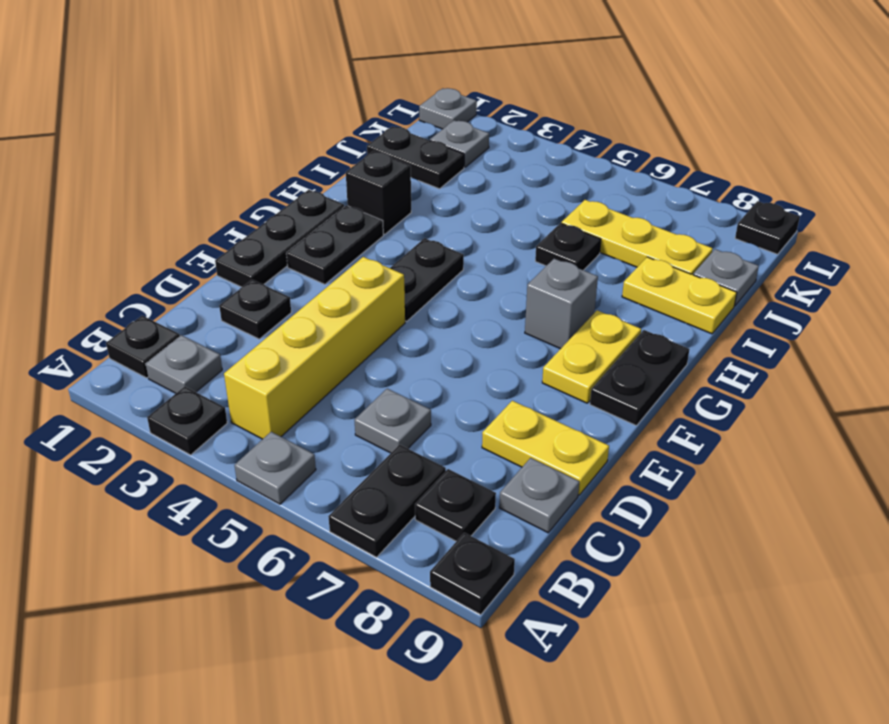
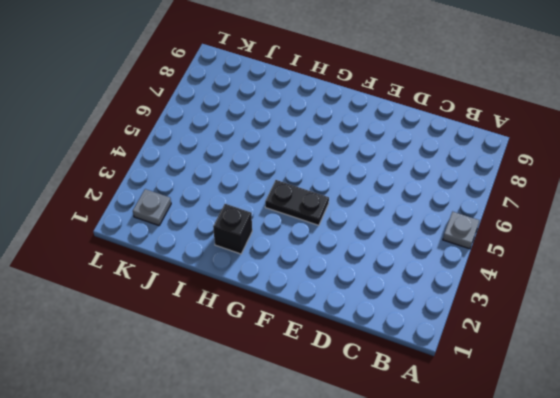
none -> black plate A3 level 1
none -> black plate A7:B7 level 1
none -> black plate A9 level 1

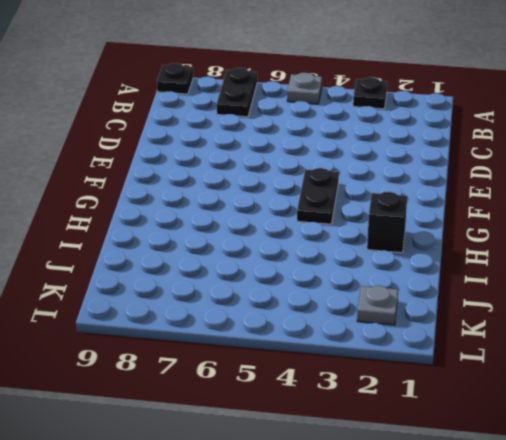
none -> black plate B1 level 1
none -> grey plate B2 level 1
none -> yellow brick B4:E4 level 1

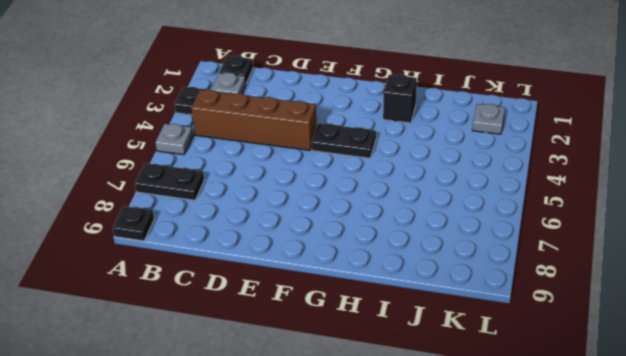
brown brick B4:E4 level 1 -> yellow brick B4:E4 level 1
none -> black plate B8 level 1
none -> grey plate C6 level 1
none -> grey plate C9 level 1

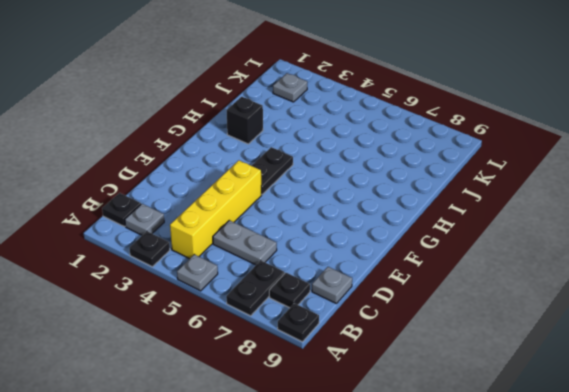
grey plate C5:C6 level 1 -> grey plate C6 level 1
none -> black plate D2 level 1
none -> yellow plate D8:D9 level 1
none -> black plate E1:G1 level 1

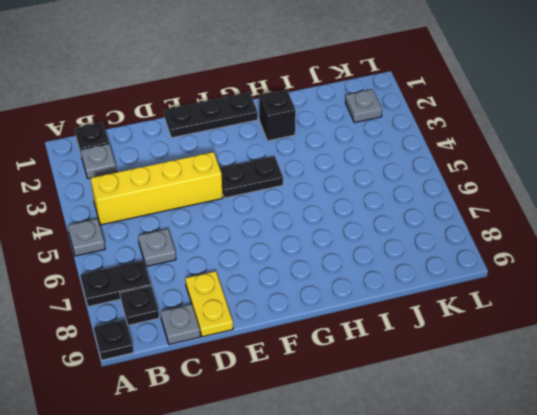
none -> black plate A3 level 1
none -> black plate D2 level 1
none -> black plate F2:G2 level 1

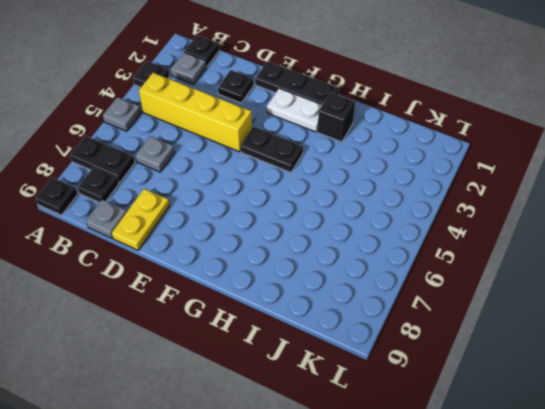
white plate F2:G2 level 1 -> black plate F2:G2 level 1
none -> yellow plate F8:G8 level 1
none -> black plate F9:G9 level 1
none -> grey brick G7 level 1

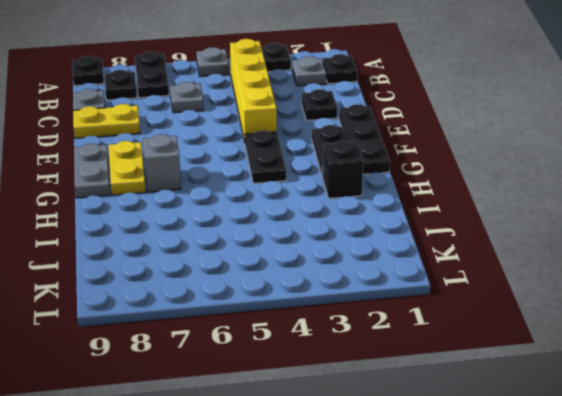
grey plate F9:G9 level 1 -> black plate F9:G9 level 1
none -> black plate I6 level 1
none -> yellow plate I8:I9 level 1
none -> black plate J1:J2 level 1

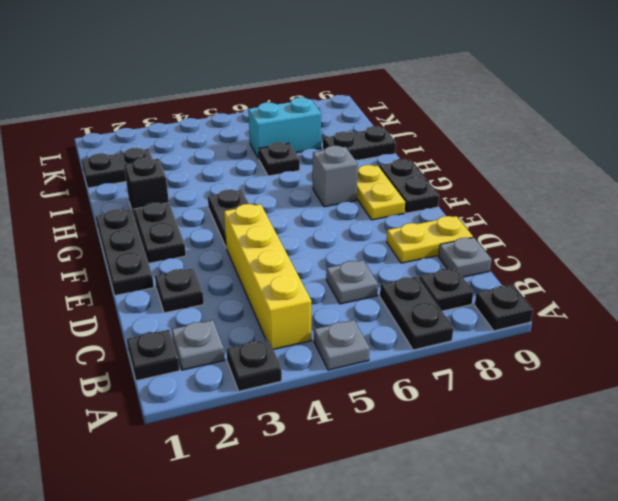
black plate I8:I9 level 1 -> yellow plate I8:I9 level 1
cyan brick J6:J7 level 1 -> yellow plate J6:J8 level 1
none -> grey plate J9 level 1
none -> grey plate K2 level 1
none -> grey plate L1 level 1

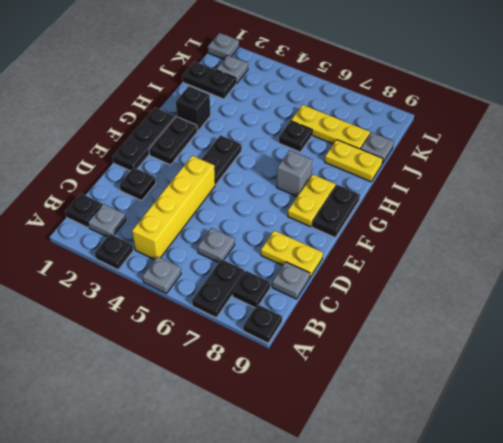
none -> black plate L9 level 1

